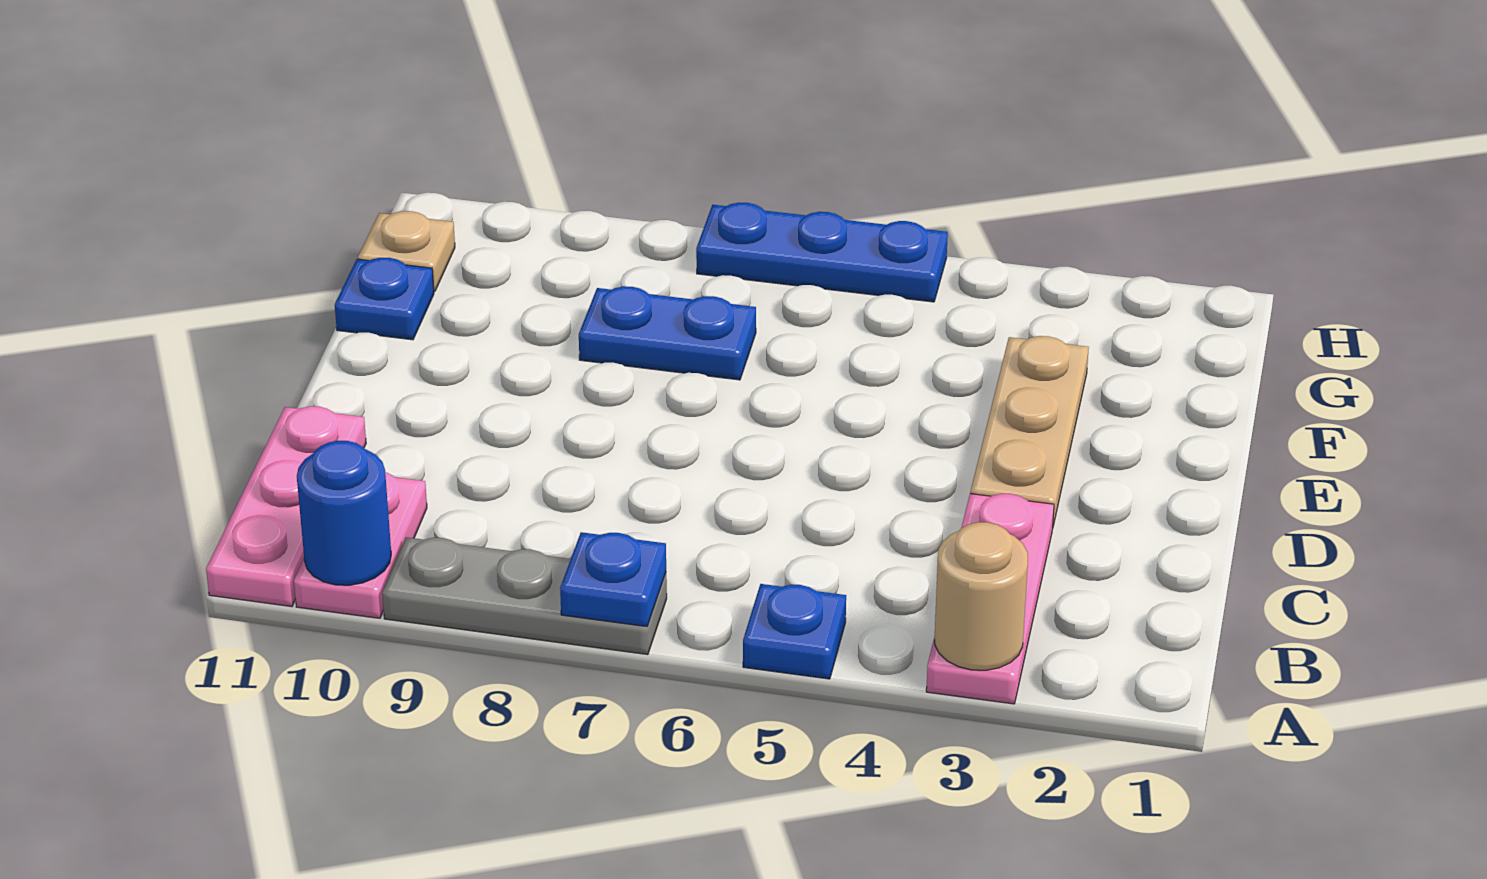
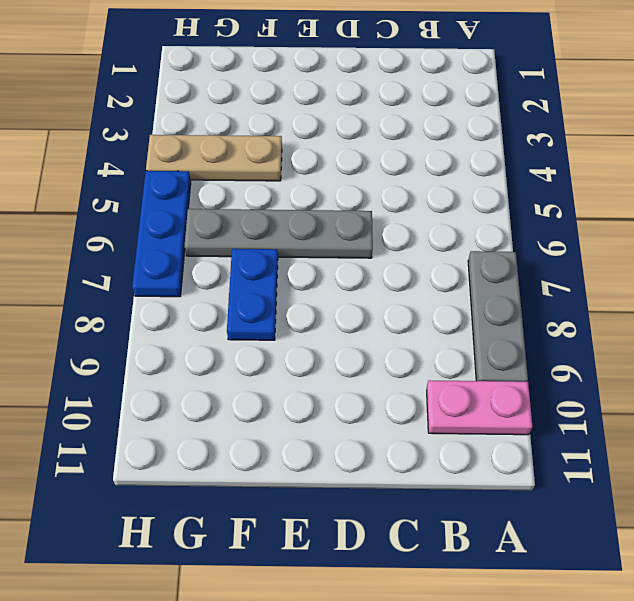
grey plate D6:G6 level 1 -> none
tan plate F4:H4 level 1 -> tan plate D3:F3 level 1
none -> pink plate A3:C3 level 1
none -> blue plate A5 level 1
none -> pink plate A11:C11 level 1

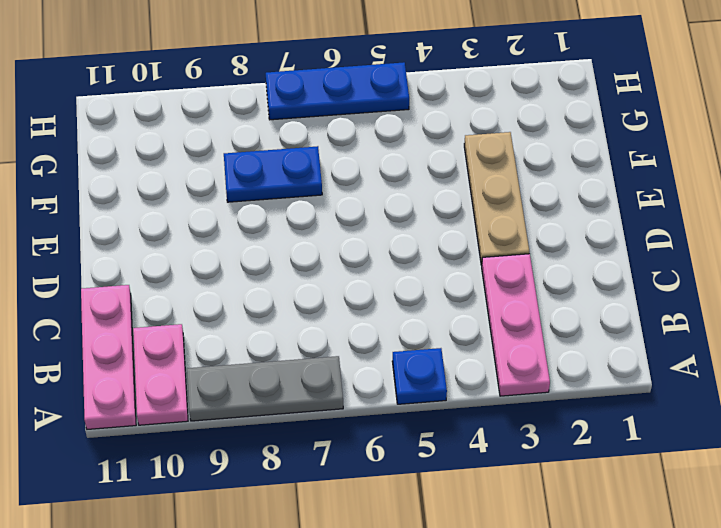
none -> blue plate F11 level 1
none -> tan plate G11 level 1
none -> tan round brick A3 level 2

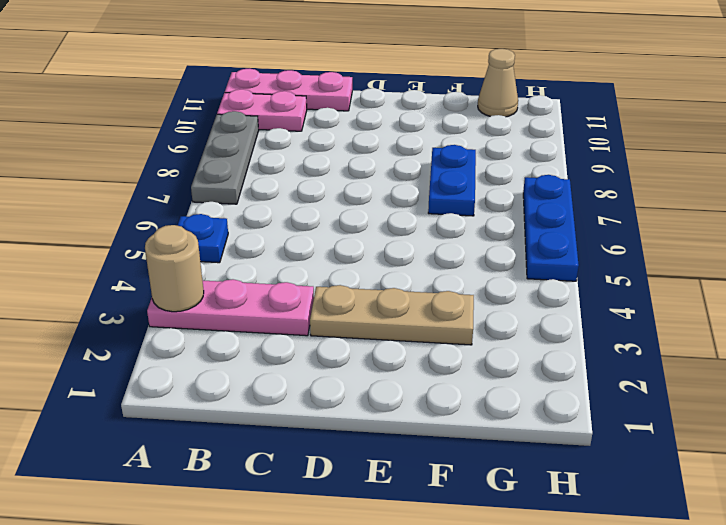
tan cone G11 level 1 -> tan plate G11 level 1
none -> blue plate F11 level 1
none -> blue plate A7 level 2
none -> blue round brick A10 level 2

